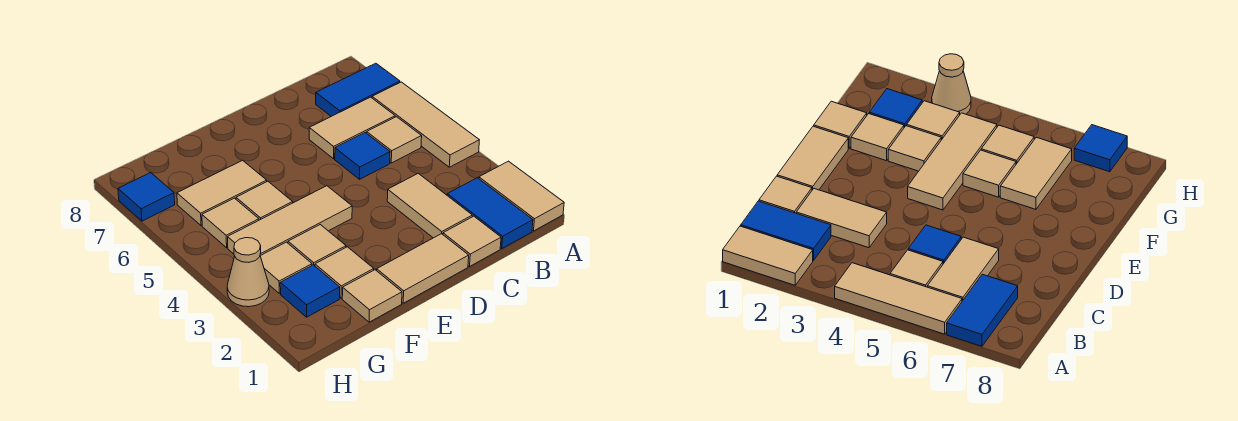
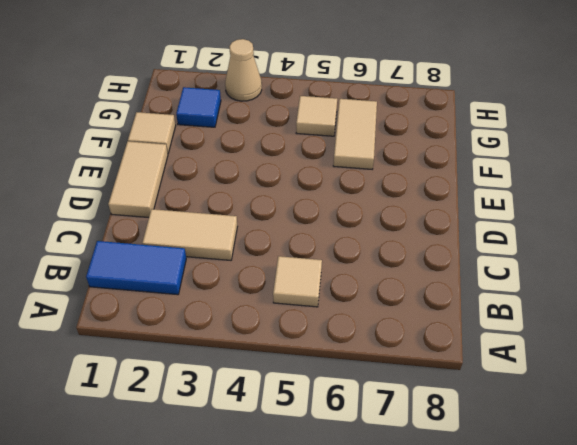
none -> tan tile A1:A2 level 1
none -> tan tile A4:A6 level 1
none -> blue tile A7:B7 level 1

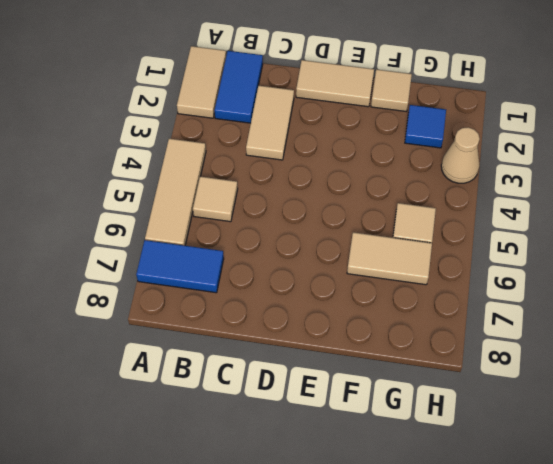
none -> tan tile B6:C6 level 1
none -> tan tile C1 level 1
none -> blue tile C5 level 1

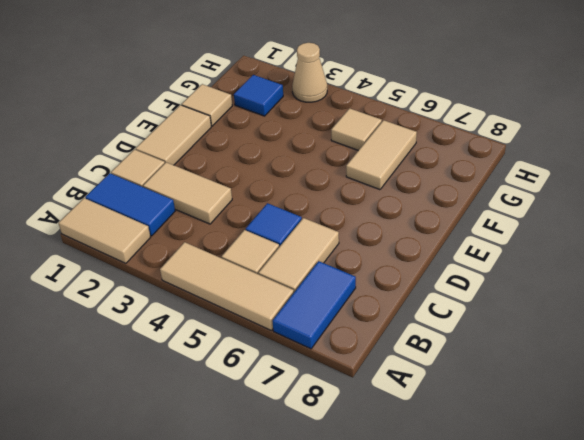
none -> tan tile E4:G4 level 1
none -> tan tile F2 level 1
none -> tan tile F3 level 1

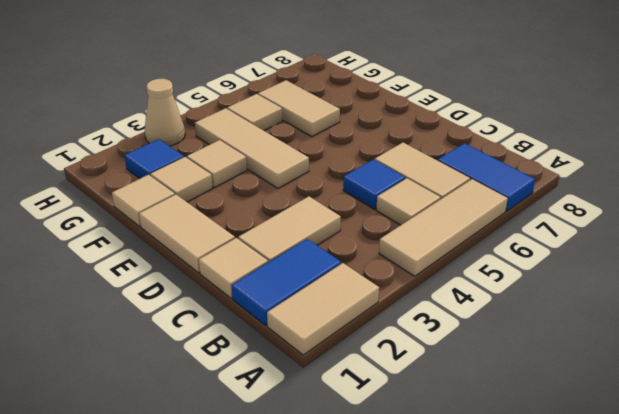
none -> tan tile F5 level 1
none -> tan tile G3 level 1
none -> blue tile H7 level 1

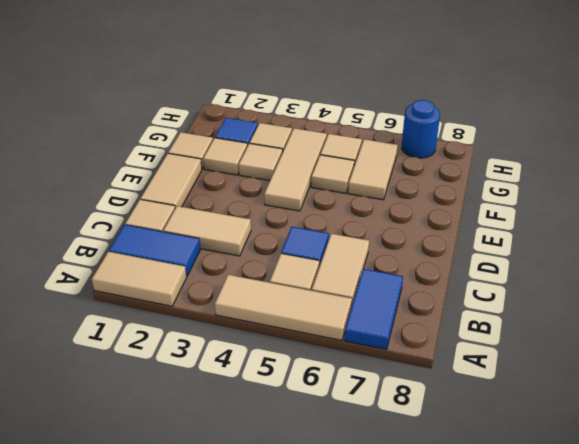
blue round brick H7 level 1 -> blue tile H7 level 1
none -> tan cone H3 level 1

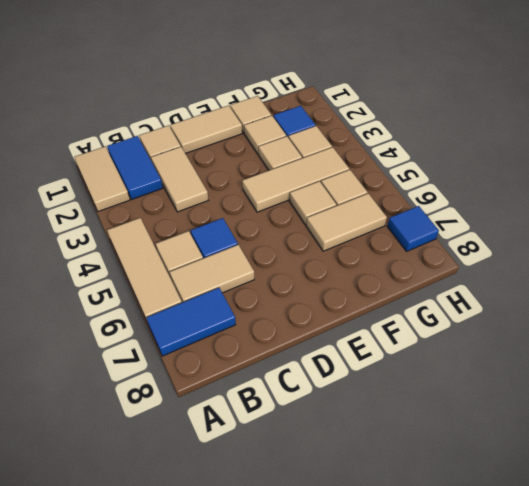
none -> tan cone H3 level 1

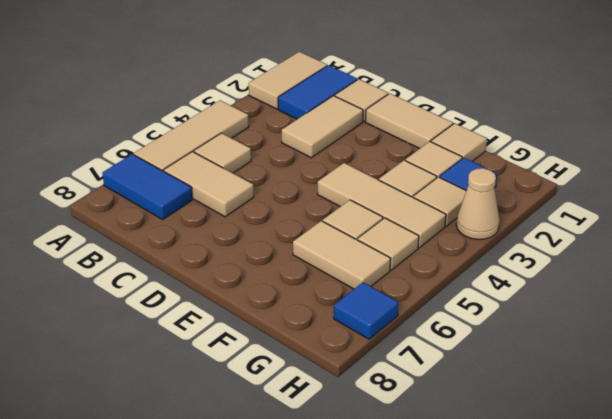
none -> blue tile C5 level 1

